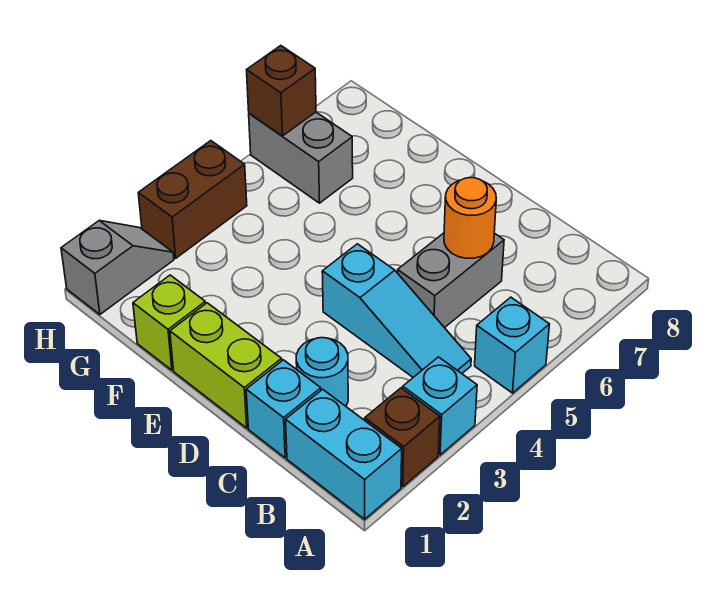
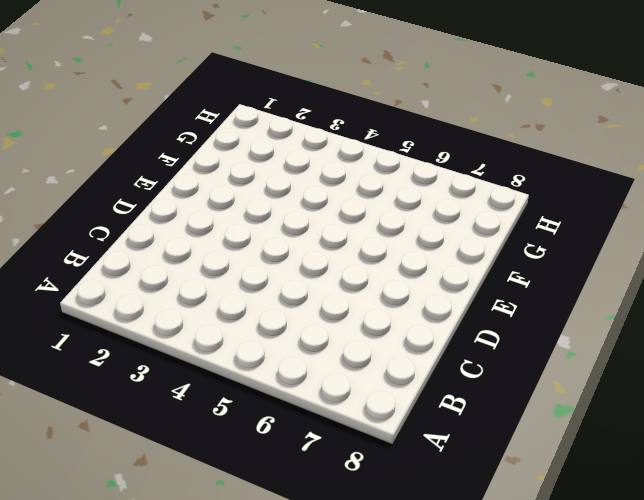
none -> cyan brick A1:B1 level 1
none -> brown brick A2 level 1
none -> cyan brick A3 level 1

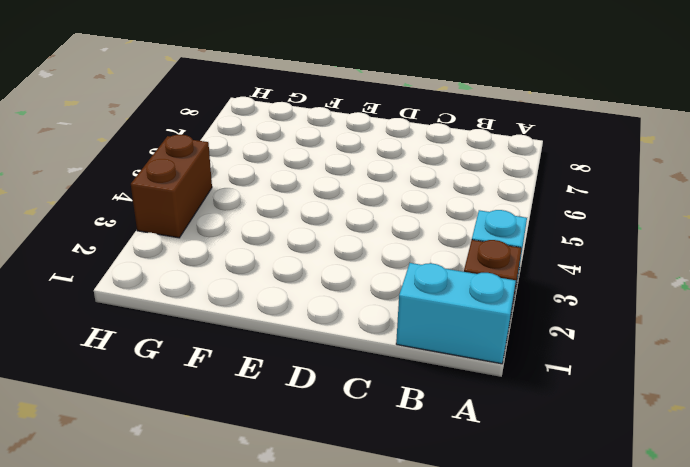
none -> cyan brick A5 level 1
none -> cyan slope B4:D4 level 1 top D
none -> cyan brick C1 level 1

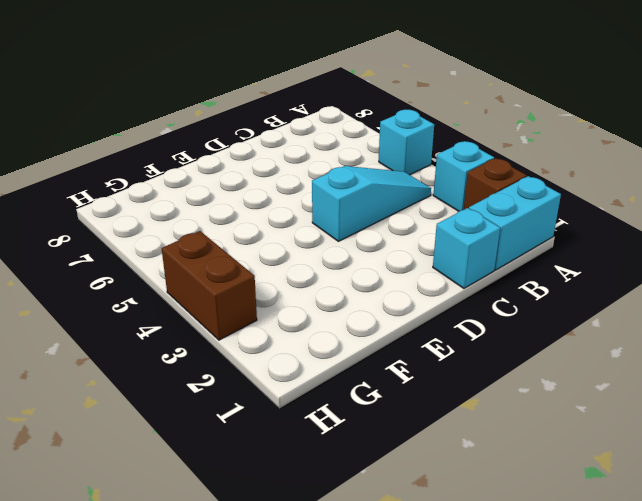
none -> cyan round brick C2 level 1
none -> grey brick C5:C6 level 1
none -> lime brick D1:E1 level 1

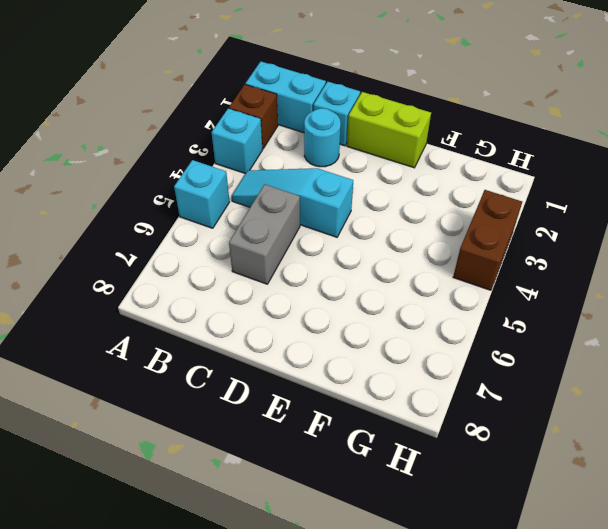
none -> lime brick F1 level 1
none -> grey brick G6:H6 level 1
none -> grey slope H1:H2 level 1 top 1

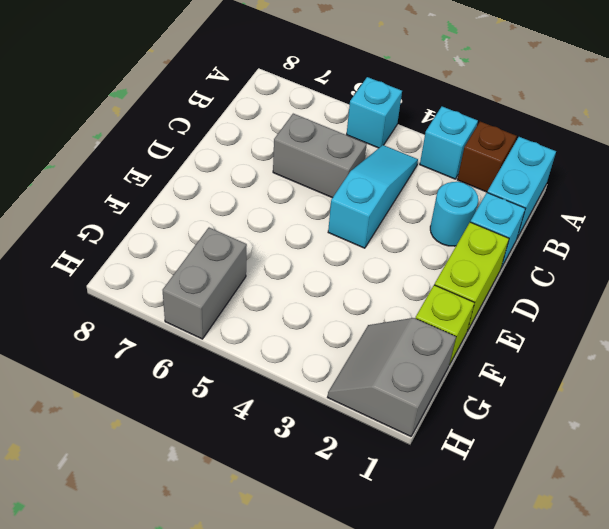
grey slope G1:H2 level 1 top 1 -> grey slope H1:H2 level 1 top 1
none -> brown brick H3:H4 level 1
none -> orange round brick C6 level 2
none -> brown brick H6 level 2

